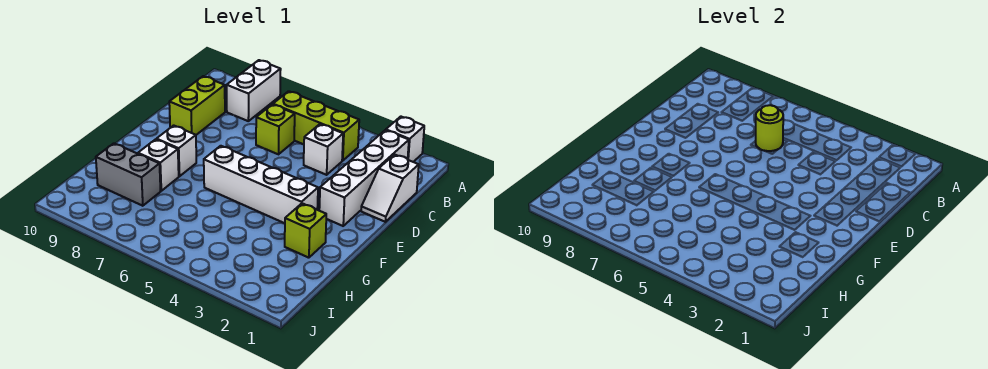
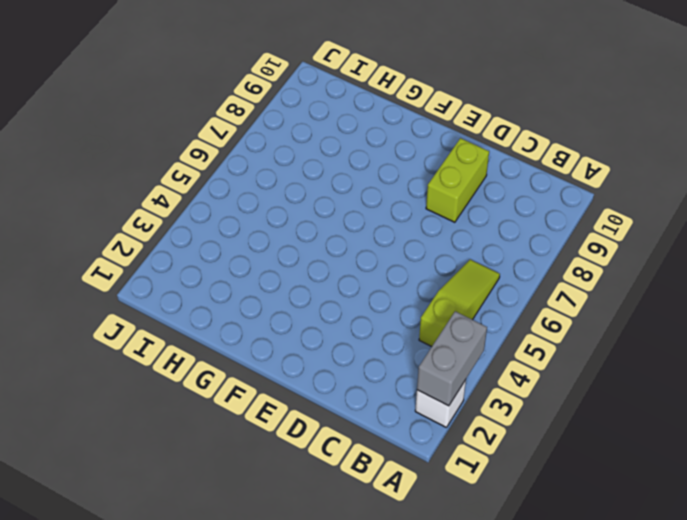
grey brick A2:A3 level 2 -> grey brick H8:H9 level 1
lime slope B4:B6 level 1 top 4 -> lime brick B4:B6 level 1
lime brick D8:D9 level 1 -> lime brick C9:D9 level 1
none -> white brick A8:B8 level 1
none -> white brick B2:E2 level 1
none -> white slope C1:D1 level 1 top C

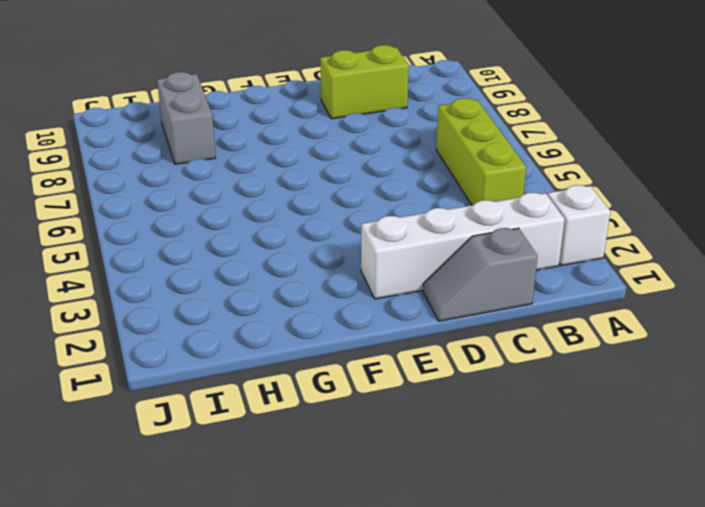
grey slope C1:D1 level 1 top C -> white slope C1:D1 level 1 top C
none -> white brick A8:B8 level 1
none -> white brick C4 level 1
none -> lime brick C6 level 1

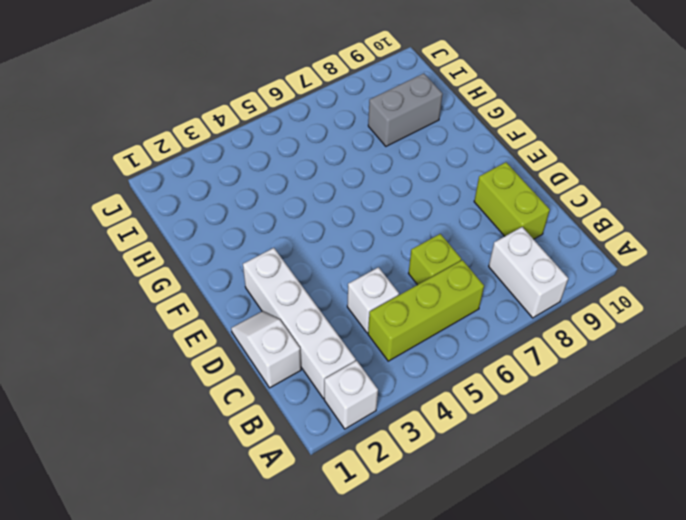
none -> white brick F3:F6 level 1
none -> white brick F8 level 1
none -> lime brick G2 level 1

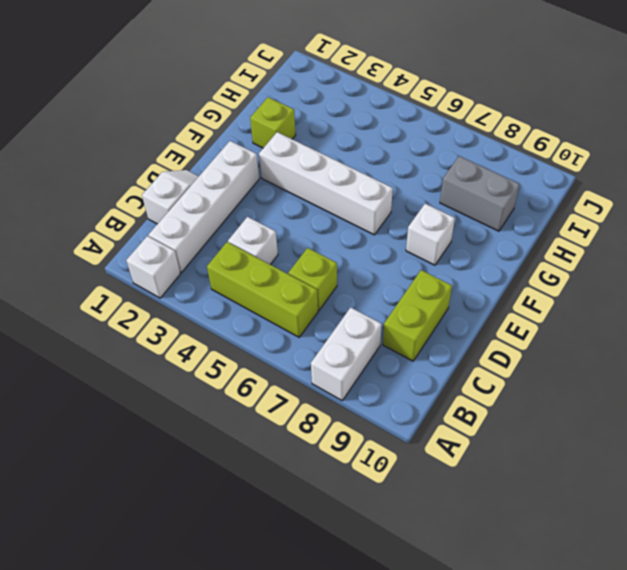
none -> white brick G8 level 1
none -> lime round brick C6 level 2

